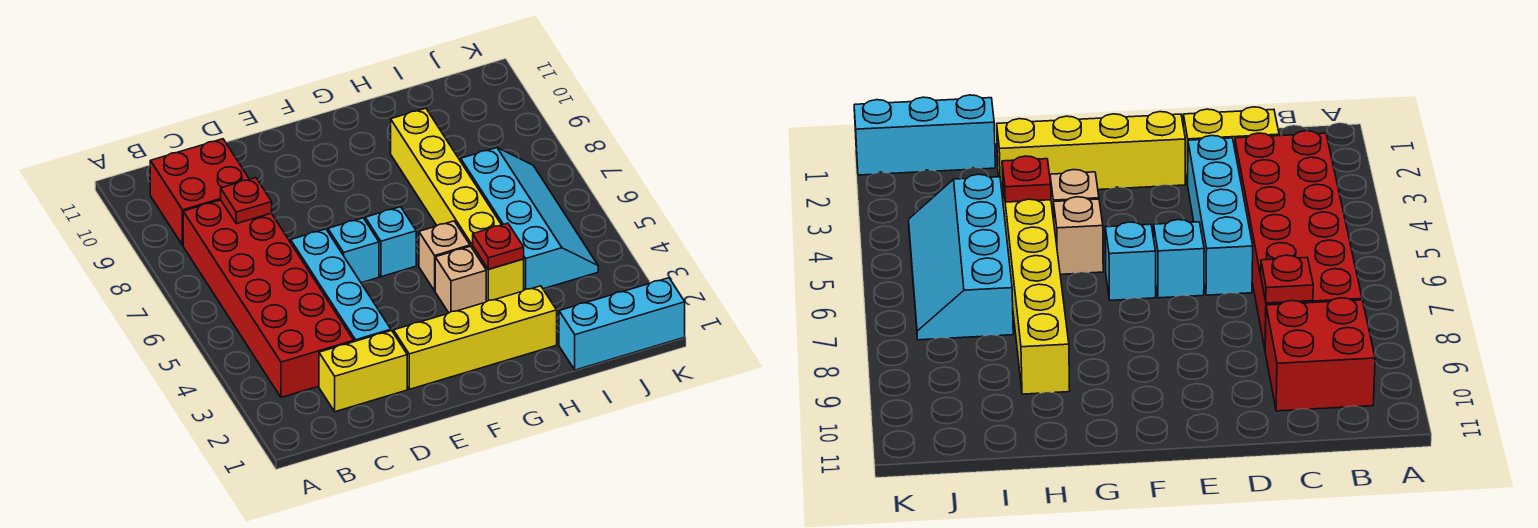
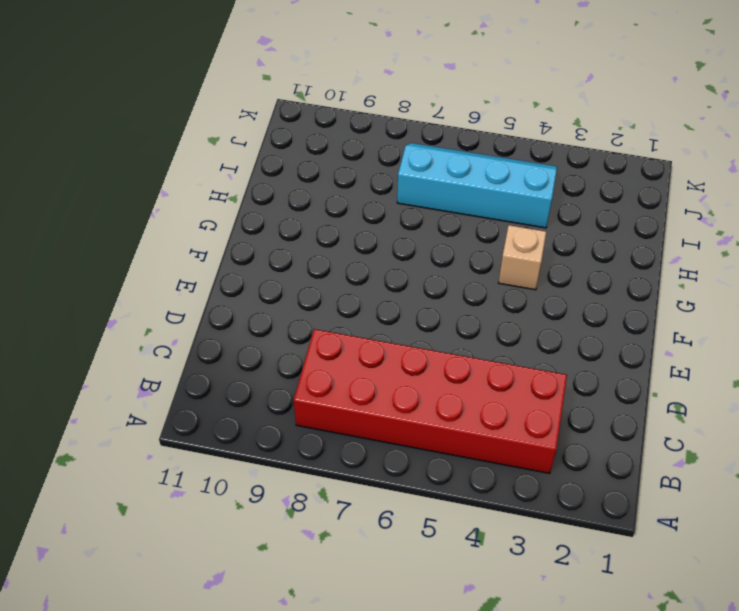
none -> red brick B9:C10 level 1
none -> yellow brick C2:D2 level 1
none -> cyan brick D3:D6 level 1

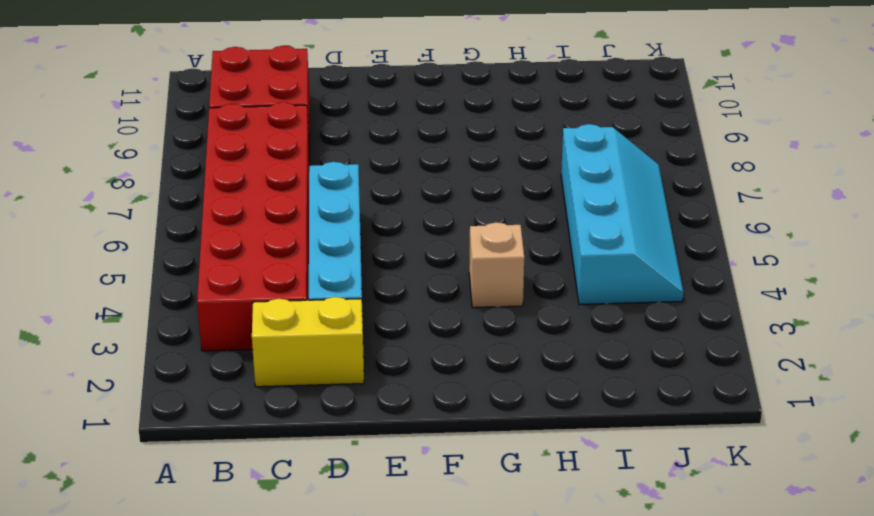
none -> yellow brick E2:H2 level 1
none -> cyan brick E6 level 1
none -> cyan brick F6 level 1

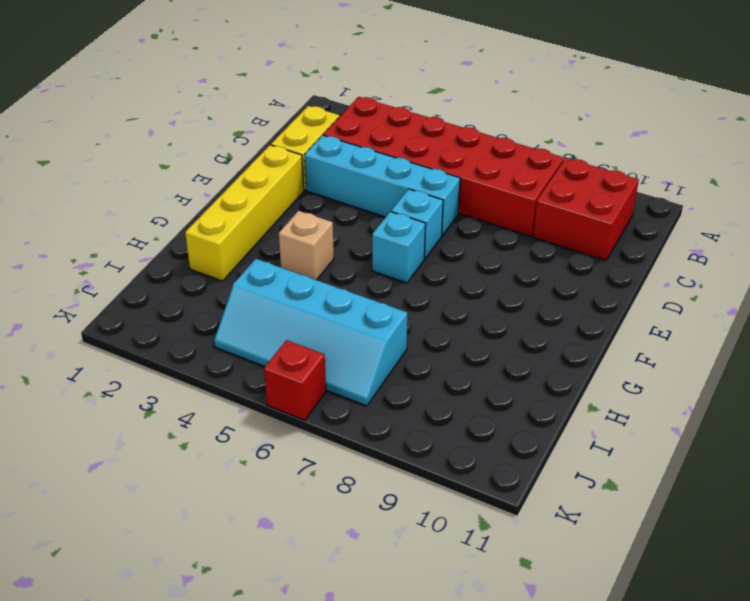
red brick K6 level 1 -> none
none -> tan brick G5 level 1
none -> yellow brick H4:H9 level 1
none -> cyan brick I1:K1 level 1

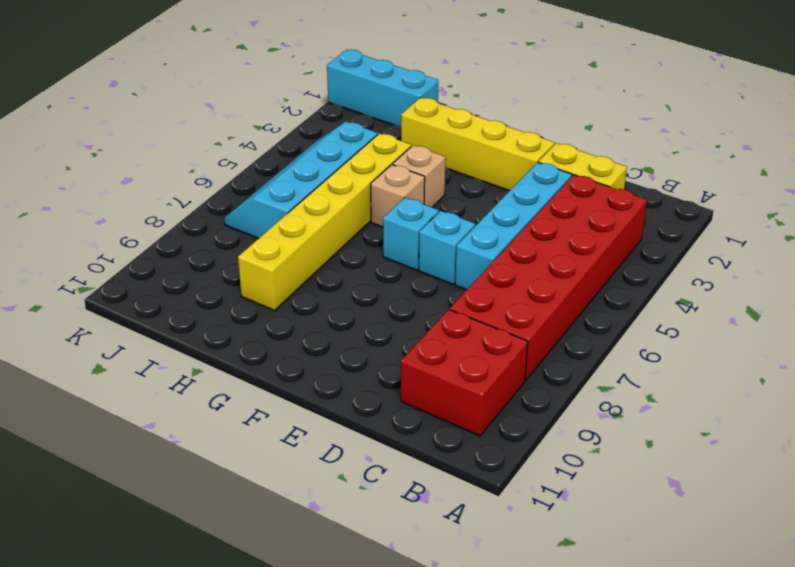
none -> red plate C8 level 2
none -> red plate H4 level 2

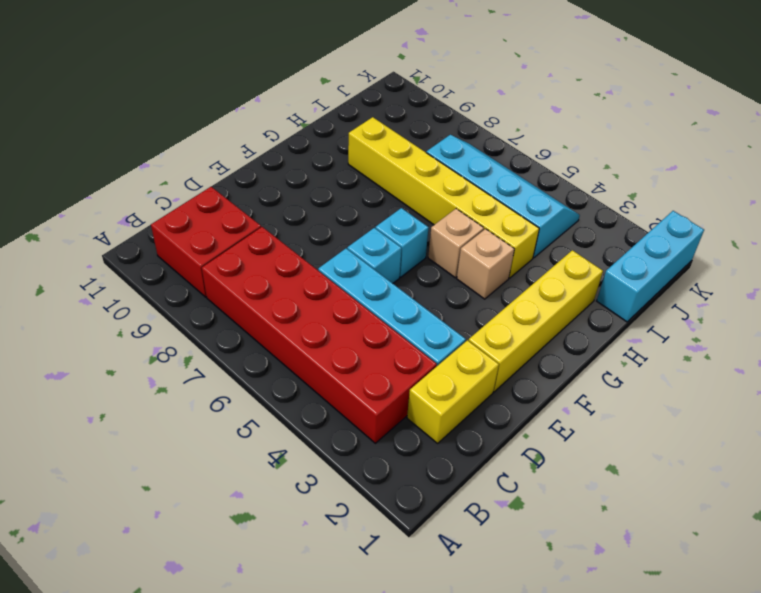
none -> red plate C8 level 2
none -> red plate H4 level 2

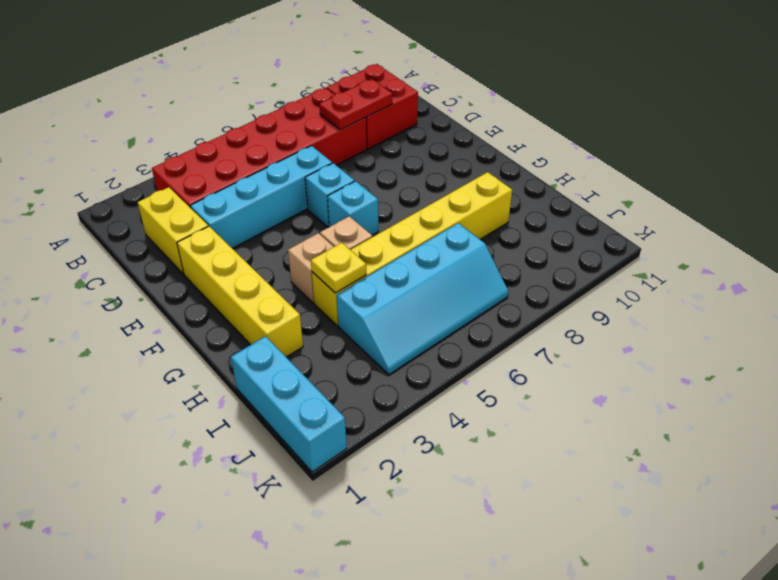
red plate C8:C9 level 2 -> red plate C8 level 2
yellow plate H4 level 2 -> red plate H4 level 2

